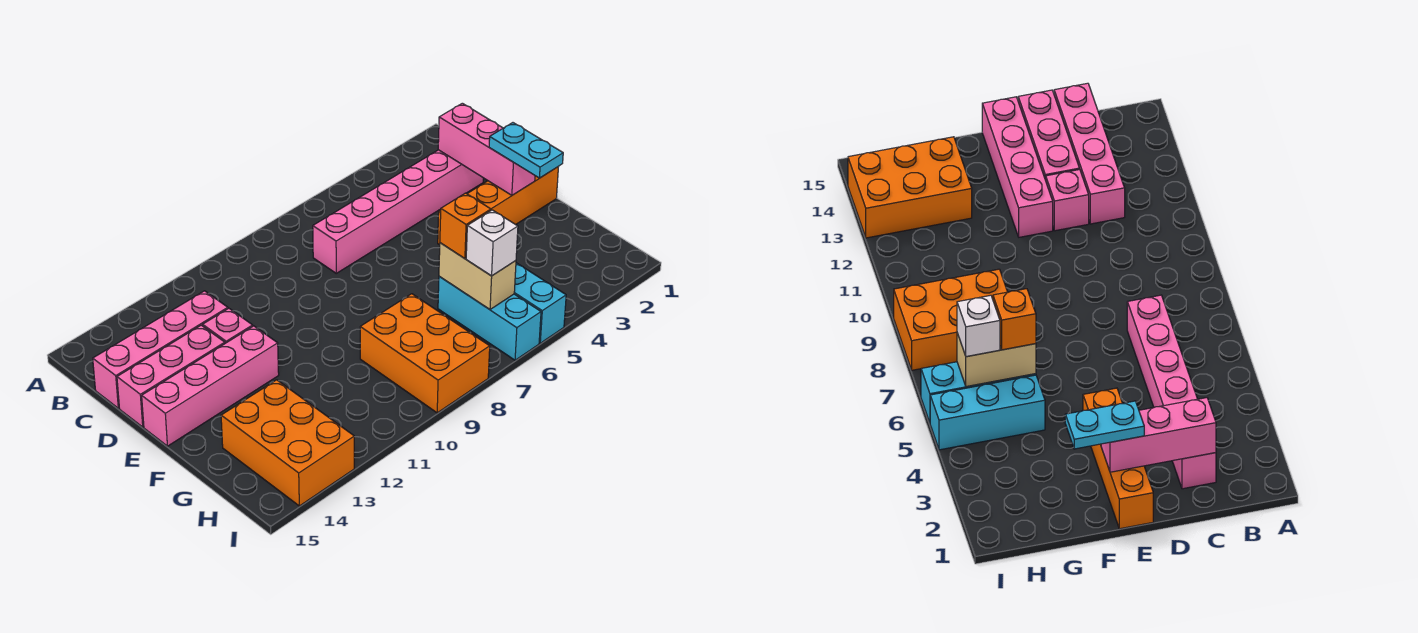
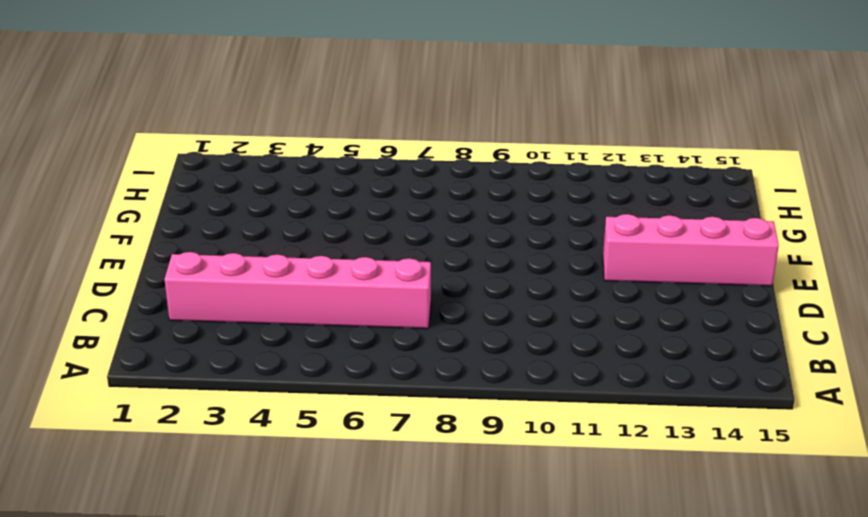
none -> pink brick C12:C15 level 1
none -> pink brick D12 level 1
none -> pink brick D13:D15 level 1

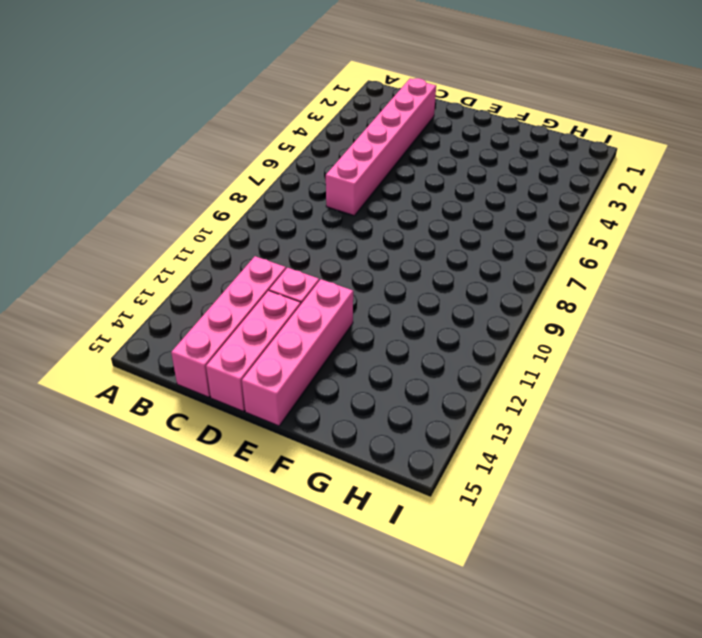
none -> orange brick E1:E4 level 1
none -> cyan brick G5:I5 level 1
none -> cyan brick G6:I6 level 1

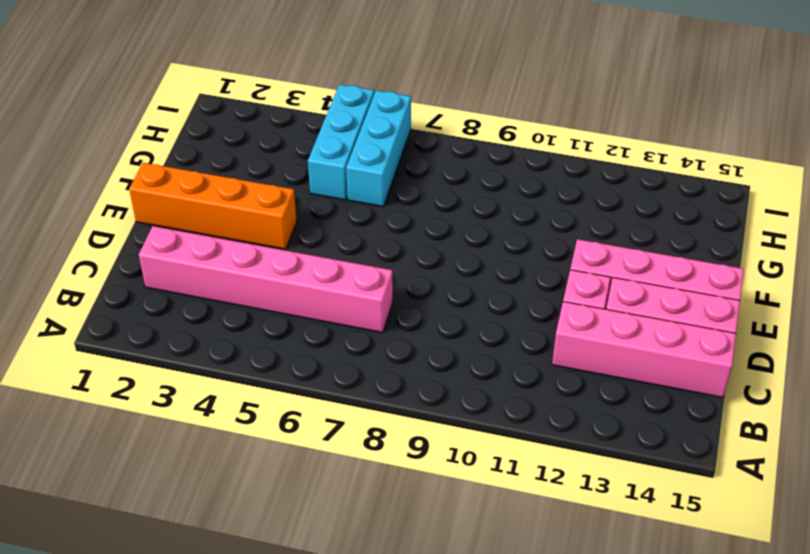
none -> orange brick G8:I9 level 1
none -> orange brick G13:I14 level 1
none -> pink brick C2:E2 level 2

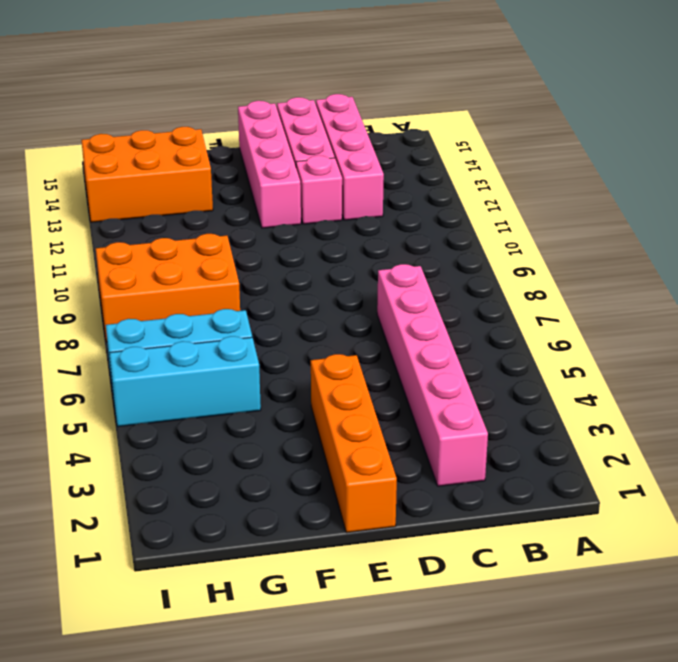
none -> pink brick C2:E2 level 2
none -> tan brick G6:H6 level 2
none -> cyan plate E2:F2 level 3

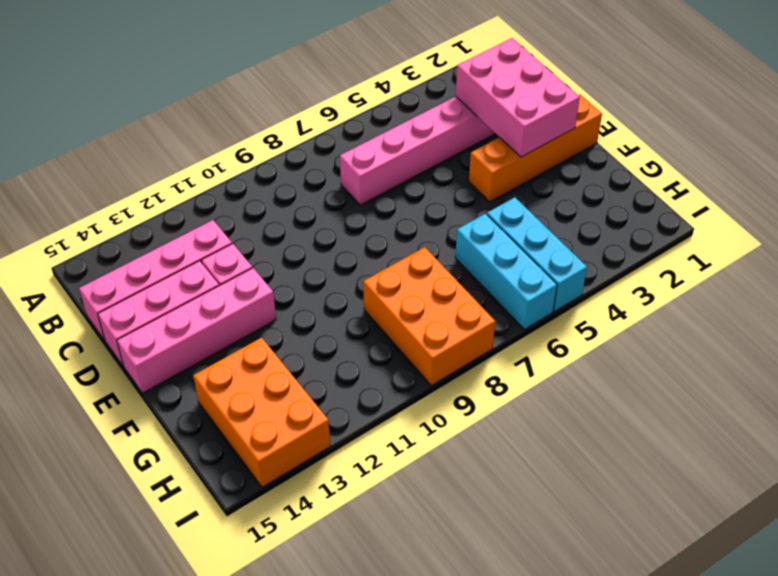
pink brick C2:E3 level 2 -> pink brick C2:E2 level 2
none -> tan brick G6:H6 level 2
none -> cyan plate E2:F2 level 3
none -> orange brick G6 level 3

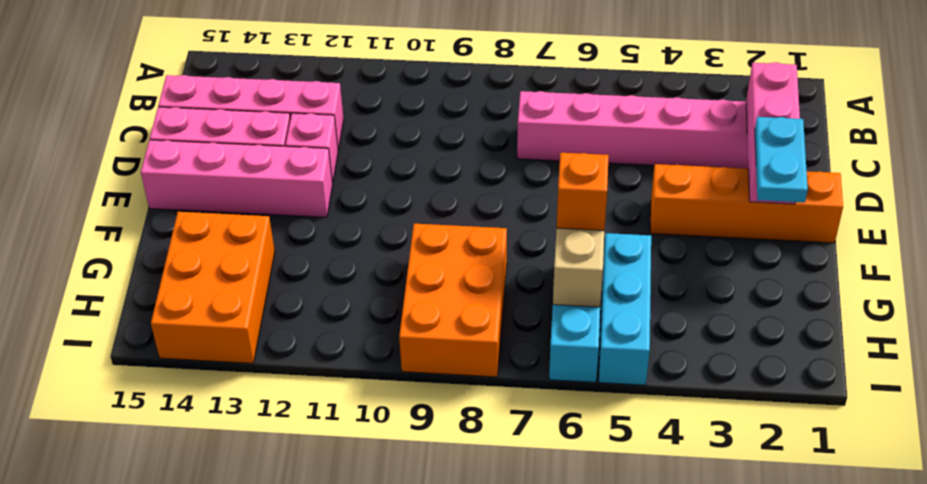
none -> white brick H6 level 3

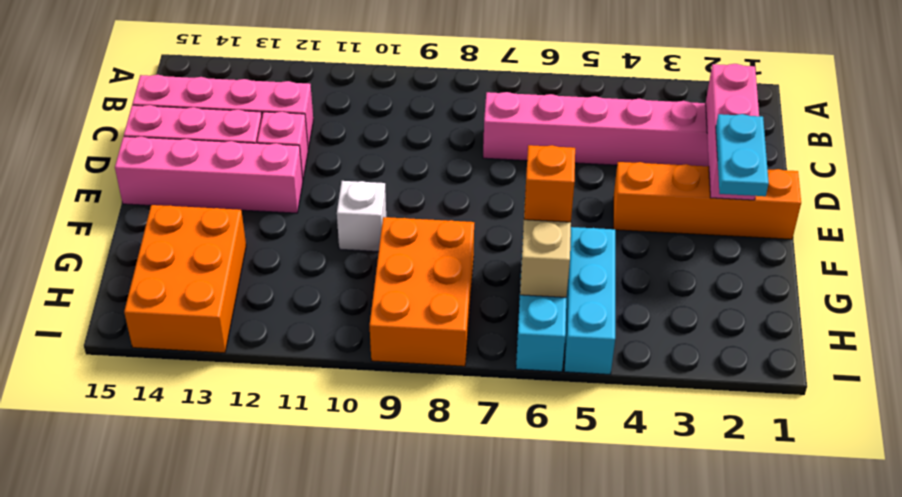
white brick F10 level 1 -> white brick H6 level 3

